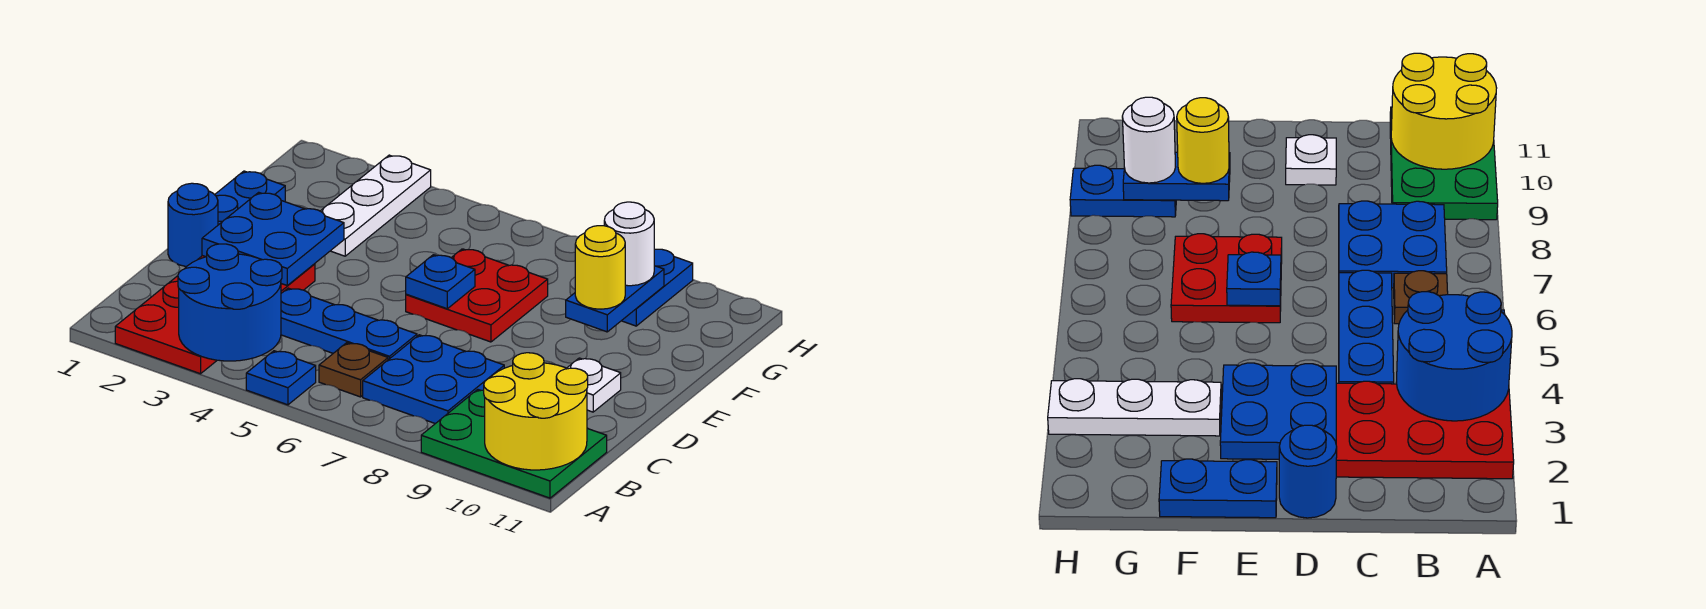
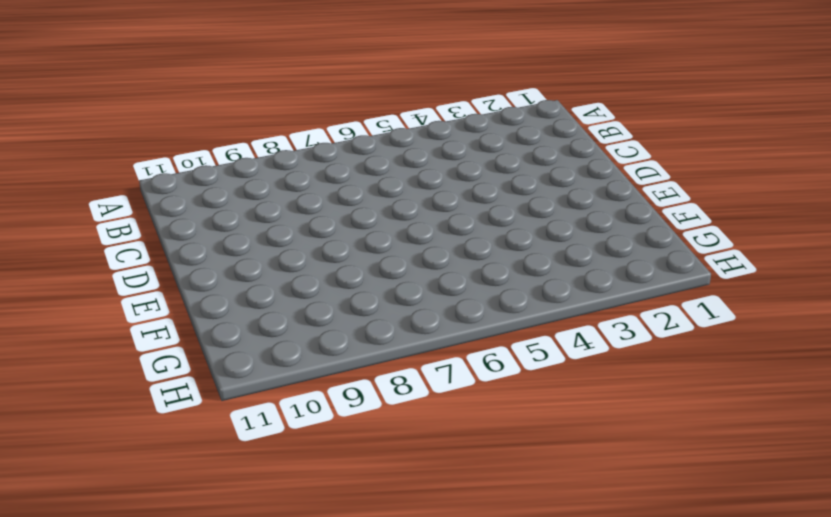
none -> red plate A2:D3 level 1
none -> blue plate A5 level 1
none -> green plate A9:B11 level 1

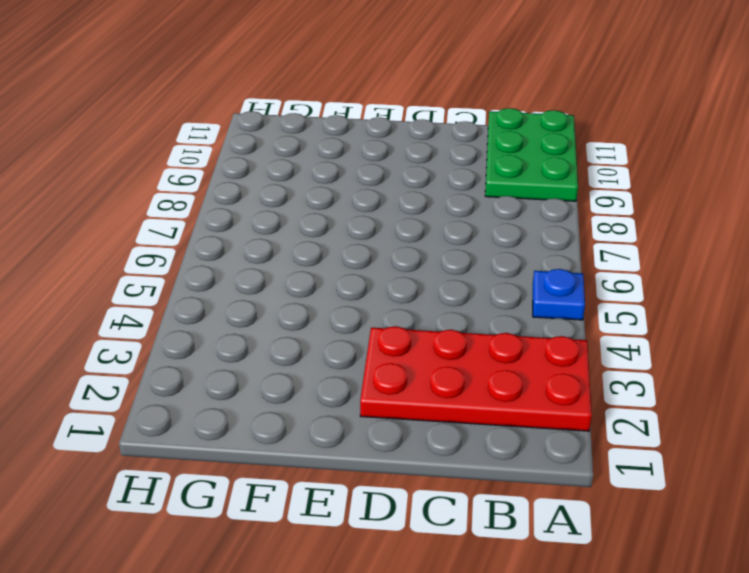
none -> brown plate B6 level 1
none -> blue plate B7:C8 level 1
none -> blue plate C4:C6 level 1

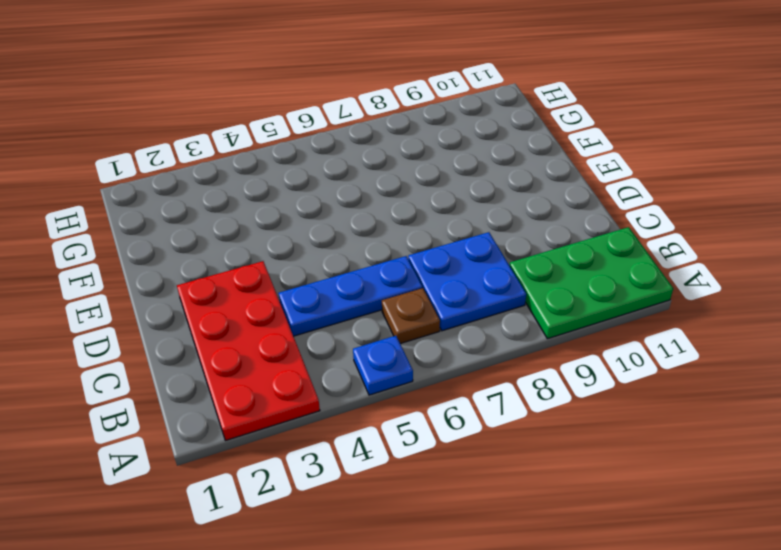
none -> blue round brick D1 level 1
none -> white plate D10 level 1
none -> blue plate E1:F1 level 1

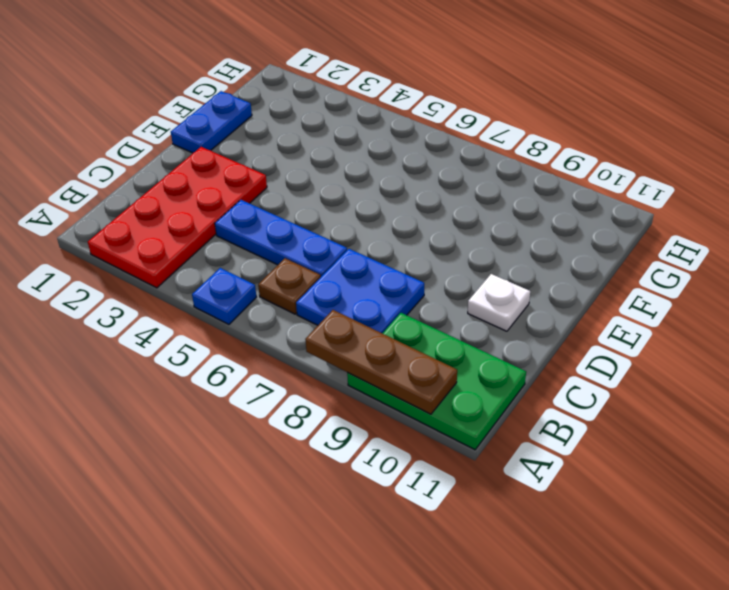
brown plate A8:A10 level 2 -> yellow round brick A10:B11 level 2
none -> blue round brick D1 level 1
none -> red plate E6:F7 level 1
none -> white plate F3:H3 level 1

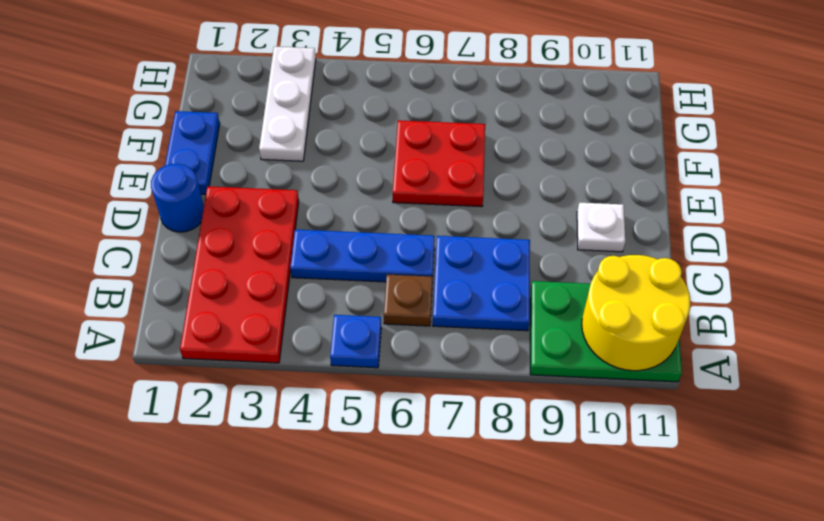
none -> blue plate G9:H9 level 1
none -> blue round brick A3:B4 level 2
none -> blue plate D2:E3 level 2

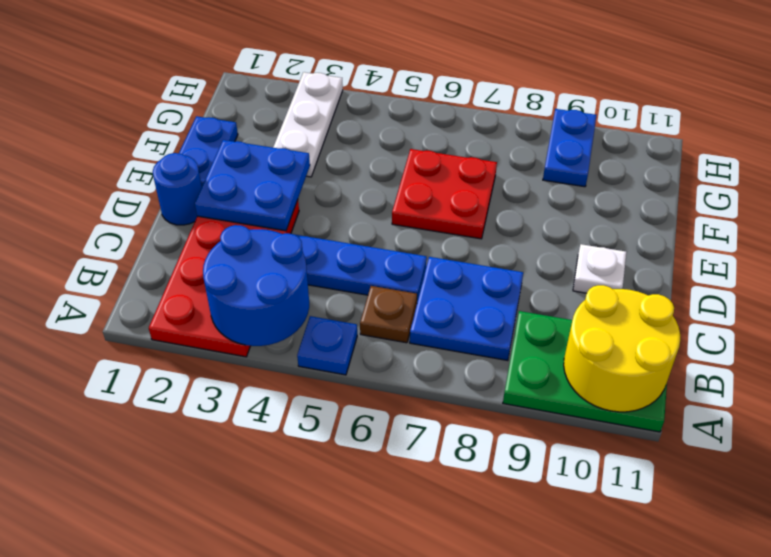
none -> blue plate E6 level 2
none -> blue plate F9:G9 level 2
none -> yellow round brick F9 level 3

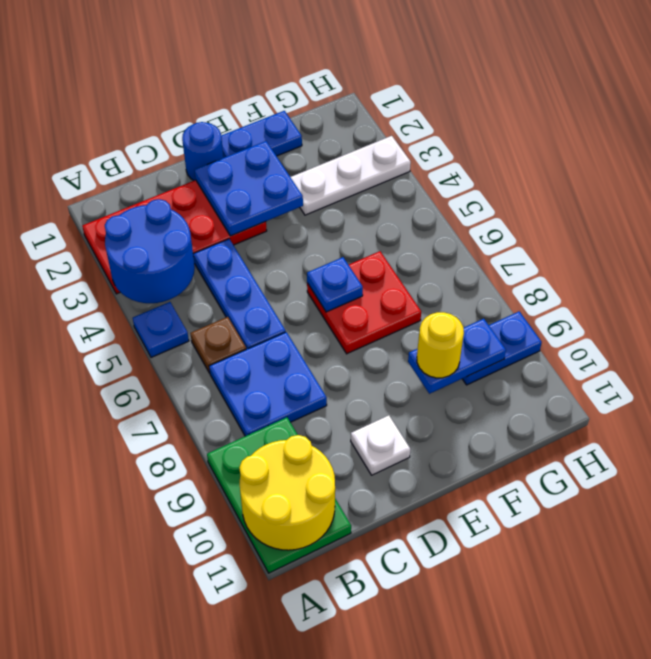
none -> white round brick G9 level 3

